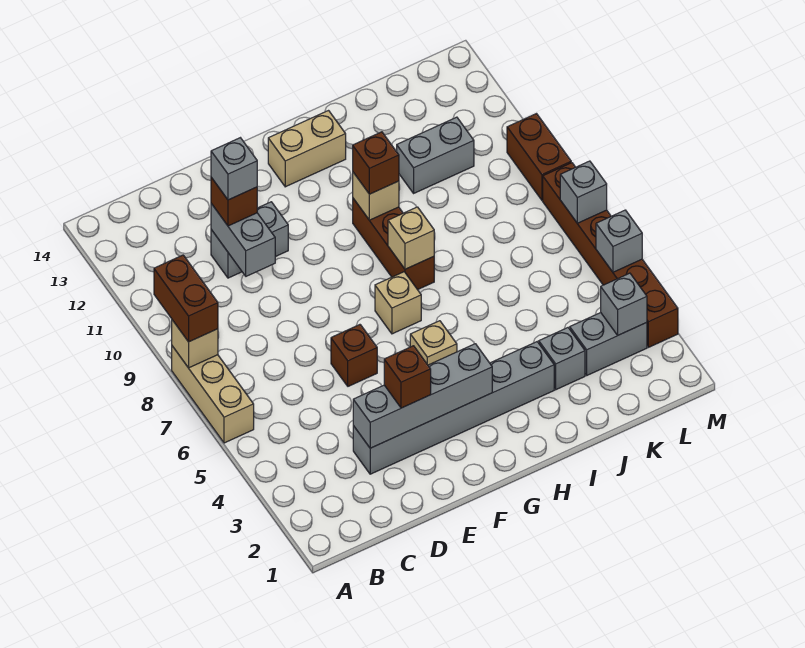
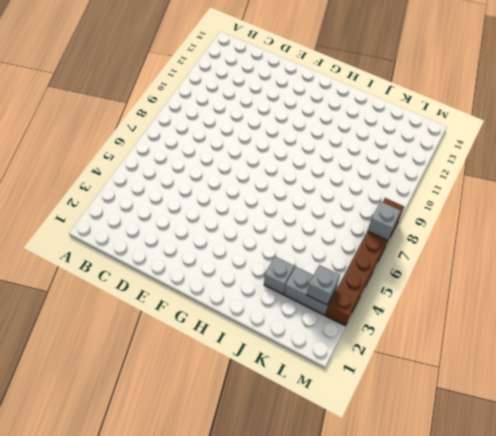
none -> tan brick A6:A8 level 1
none -> grey brick D3:I3 level 1
none -> grey brick D11:E11 level 1

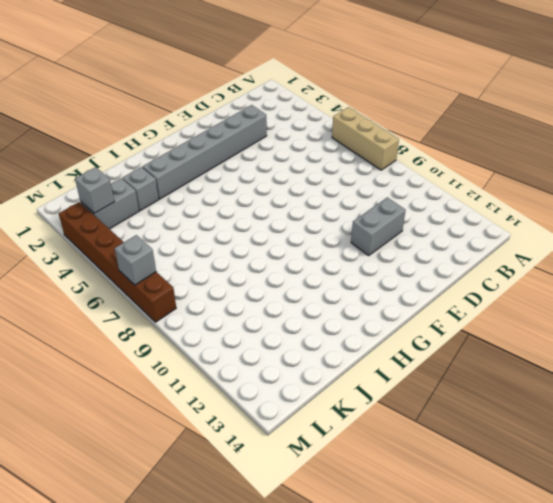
none -> brown brick E6 level 1
none -> tan brick G5 level 1
none -> tan brick G7 level 1

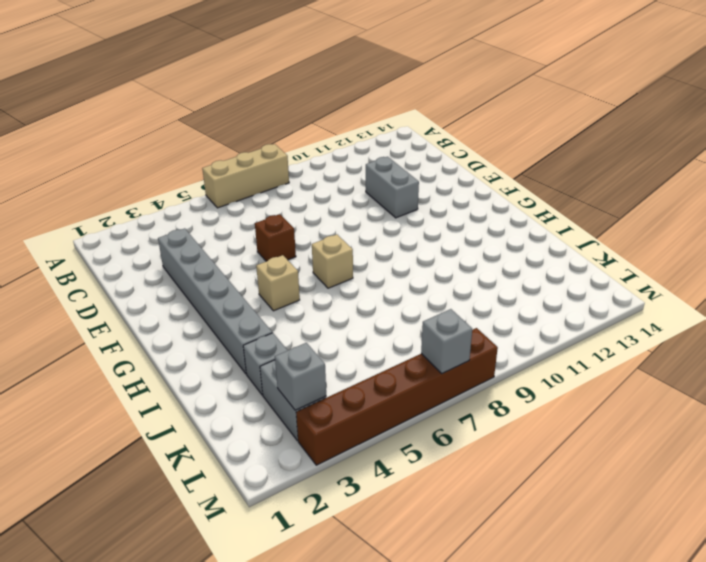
none -> tan brick G13:H13 level 1
none -> brown brick H8:H10 level 1
none -> grey brick J11:K11 level 1

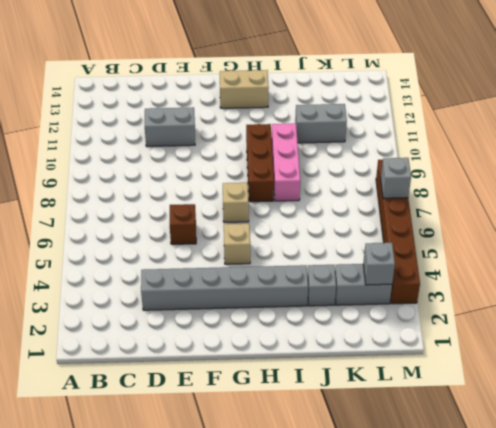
pink brick I8:I10 level 1 -> none
none -> tan brick A6:A8 level 1
none -> brown brick M9:M10 level 1
none -> tan brick A8 level 2

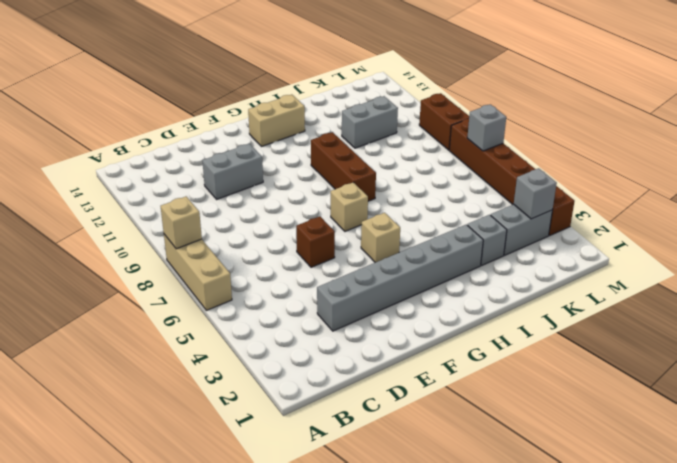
none -> grey brick D3:G3 level 2
none -> grey brick D10:D11 level 2
none -> tan brick H8 level 2

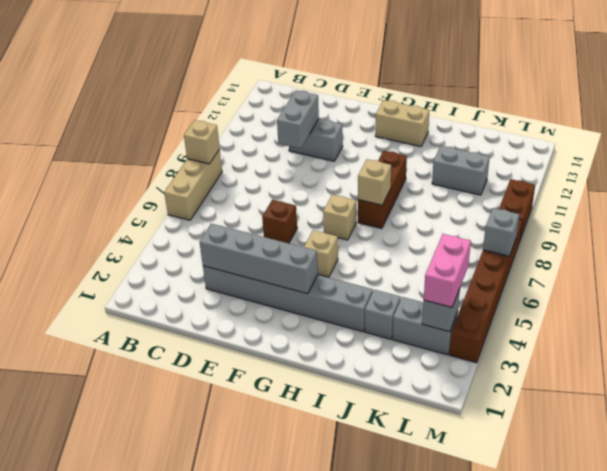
pink brick L3:L4 level 3 -> none
none -> tan brick H10 level 2
none -> grey brick M5 level 2
none -> brown brick A8:A9 level 3

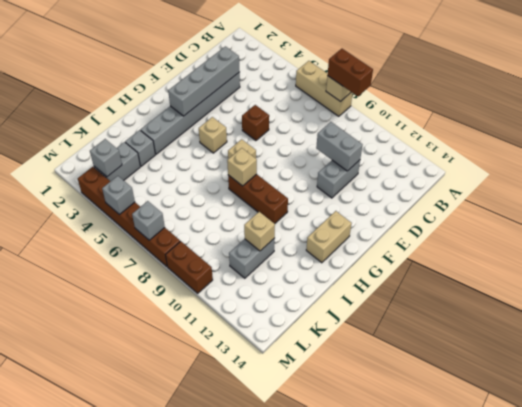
tan brick J11 level 2 -> tan brick H10 level 2
none -> brown brick D11 level 3
none -> brown brick E3 level 3
none -> brown brick H10 level 3

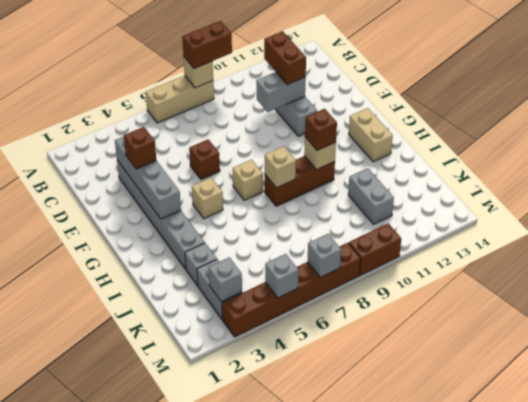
brown brick C11:D11 level 3 -> brown brick D11 level 3
none -> grey brick D11 level 4

